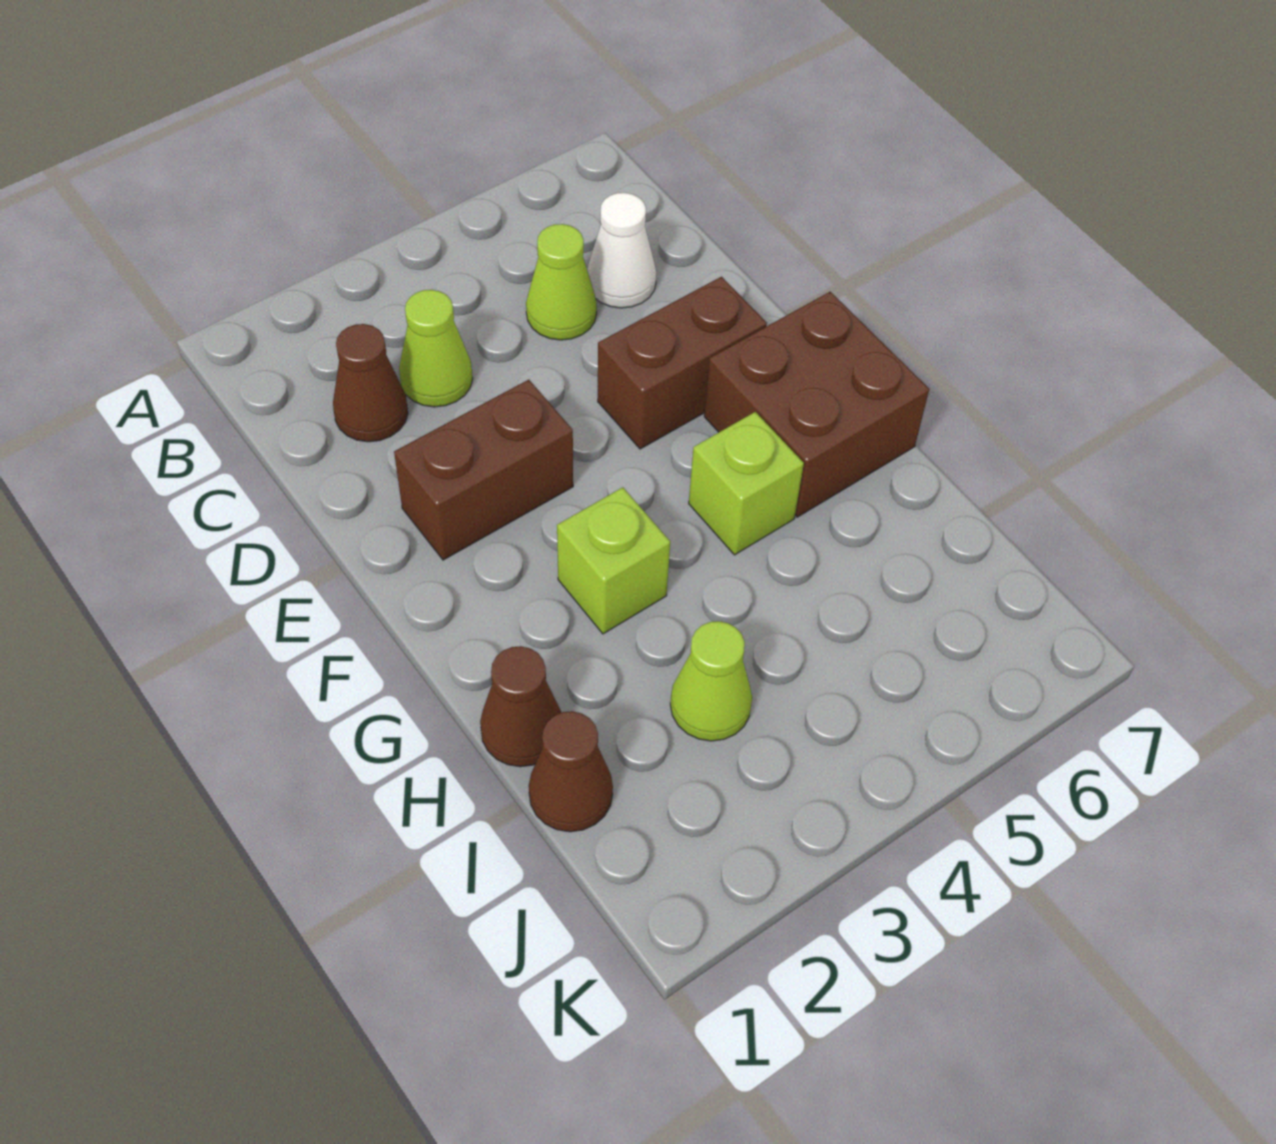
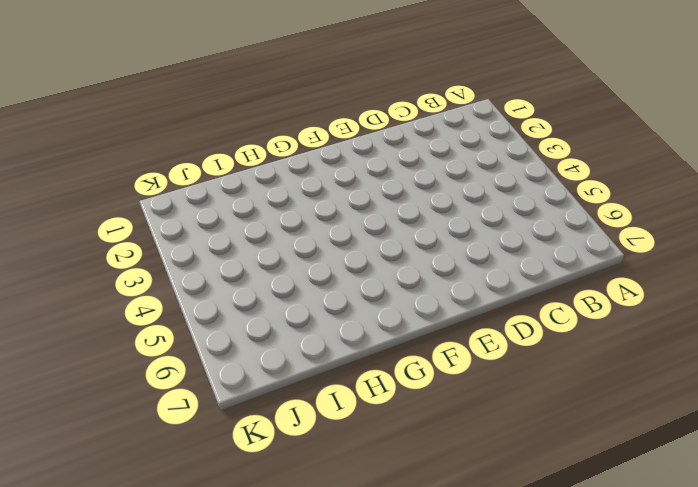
none -> brown cone C2 level 1
none -> lime cone C3 level 1
none -> lime cone C5 level 1

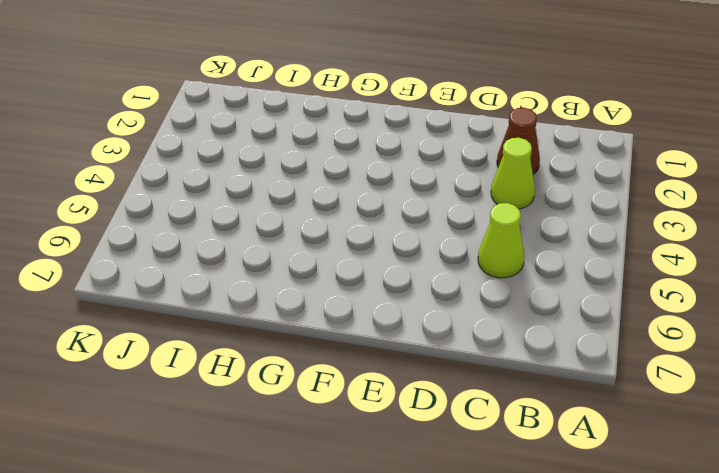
none -> white cone C6 level 1
none -> brown brick E2:E3 level 1
none -> brown brick E5:E6 level 1

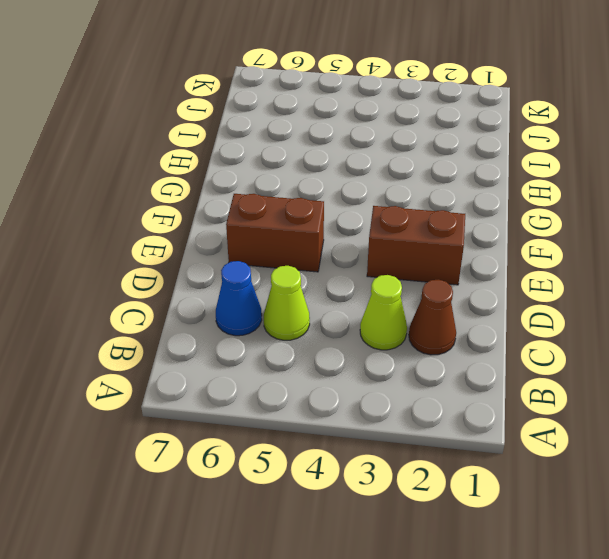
blue cone C6 level 1 -> white cone C6 level 1
none -> brown brick F6:G7 level 1
none -> lime brick G3 level 1
none -> lime brick G5 level 1

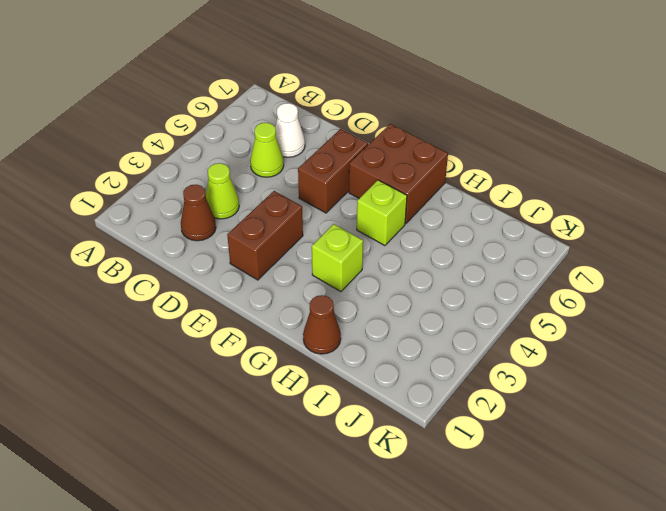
none -> brown cone I1 level 1
none -> lime cone I3 level 1

